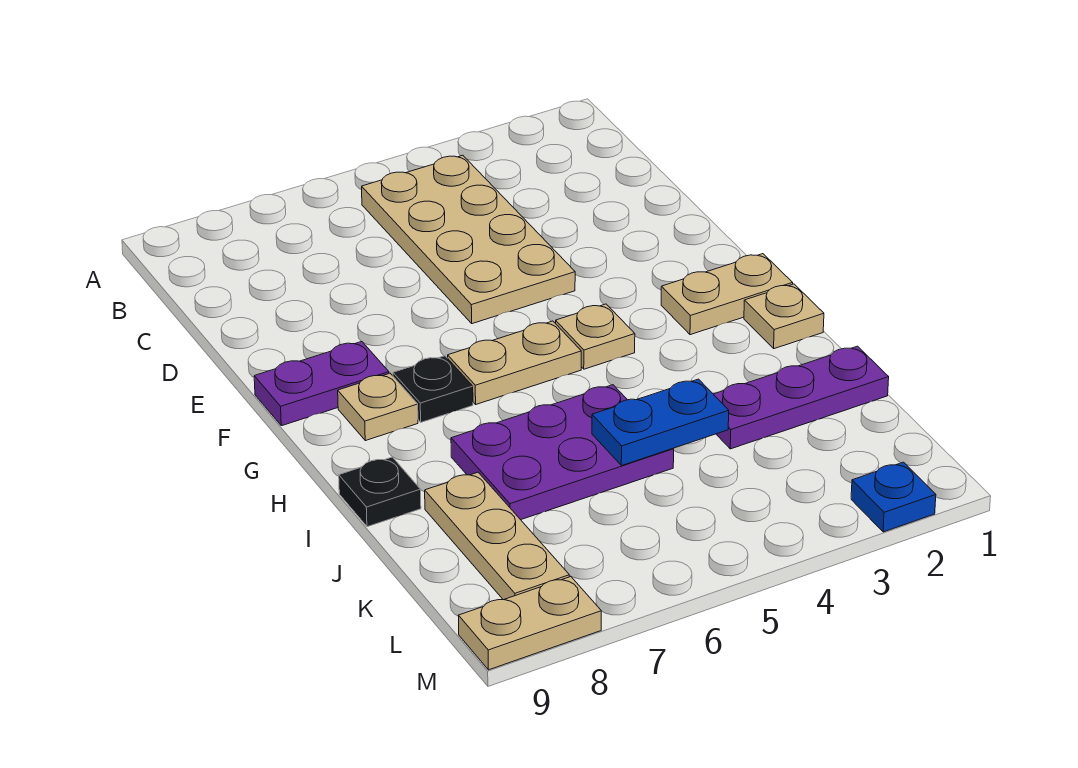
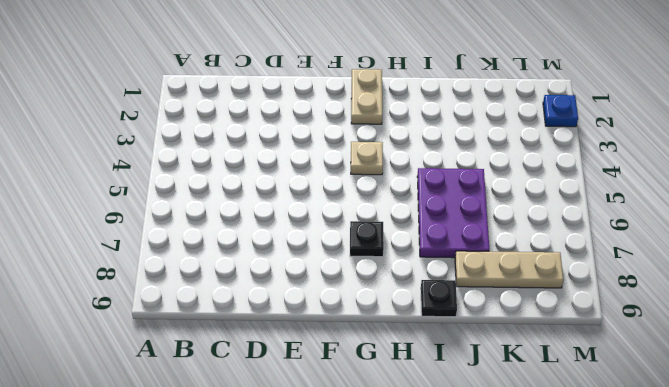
none -> tan plate B4:E5 level 1
none -> purple plate F8:F9 level 1
none -> tan plate G5:G6 level 1

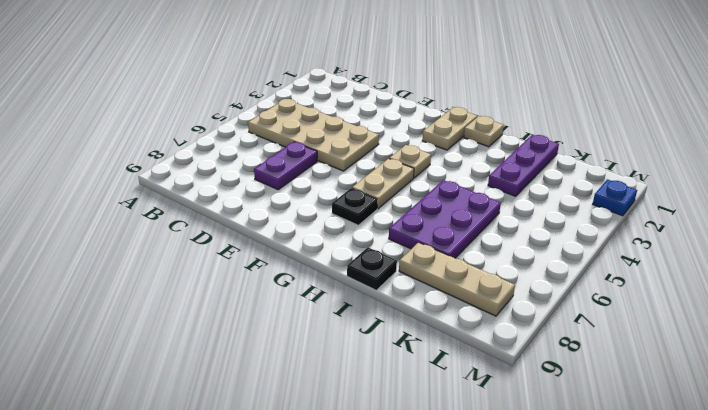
purple plate D6:D7 level 1 -> purple plate F8:F9 level 1
none -> tan plate G8 level 1
none -> tan plate M8:M9 level 1
none -> blue plate J4:J5 level 2

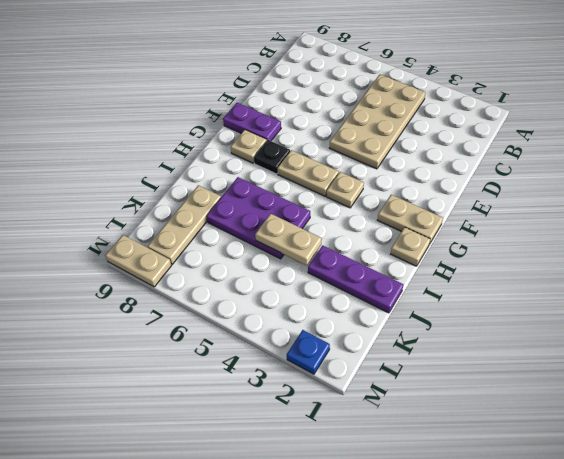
tan plate J4:J5 level 2 -> blue plate J4:J5 level 2
none -> black plate I9 level 1

